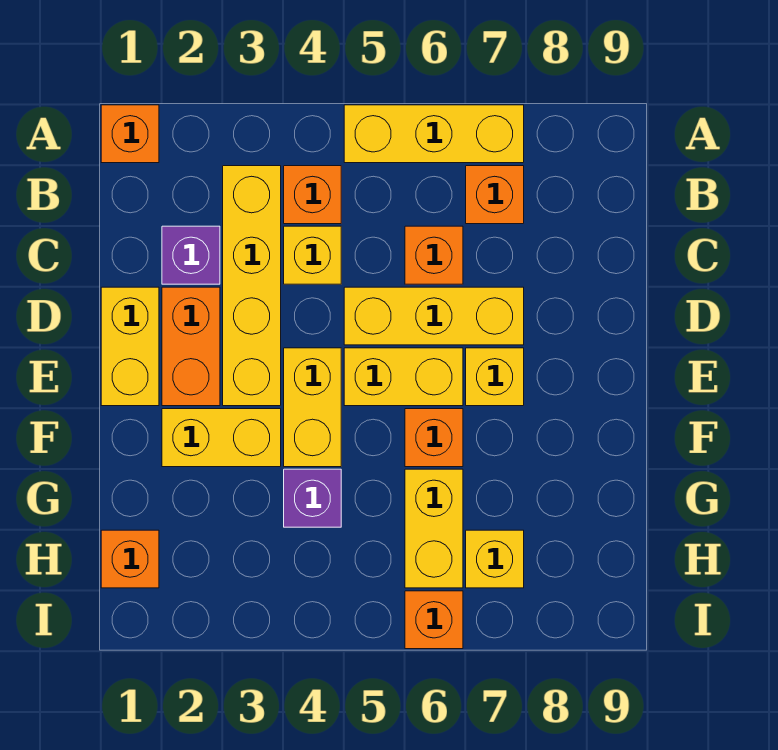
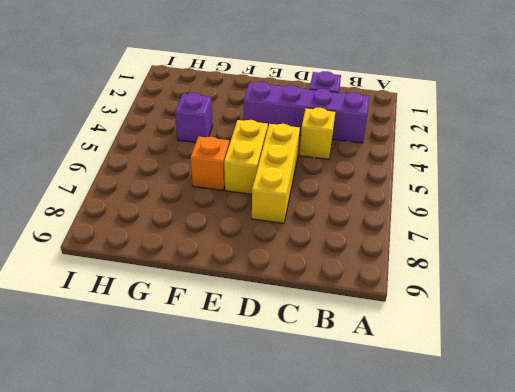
purple brick B3:E3 level 1 -> yellow brick B3:E3 level 1
none -> orange brick A1 level 1
none -> yellow brick A5:A7 level 1
none -> orange brick B4 level 1

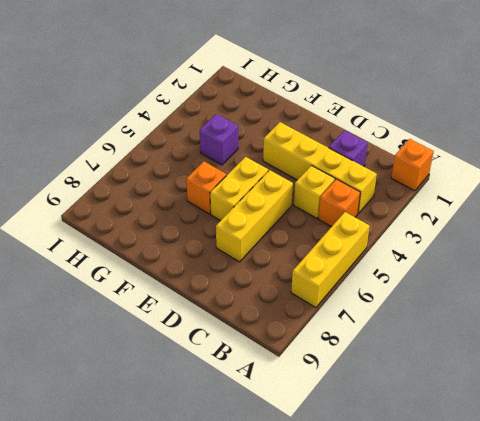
none -> orange brick B7 level 1
none -> orange brick C6 level 1
none -> yellow brick D1:E1 level 1

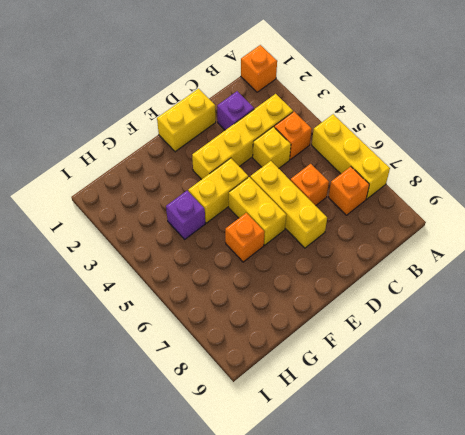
none -> orange brick D2:E2 level 1
none -> yellow brick E7 level 1
none -> yellow brick F2:F3 level 1

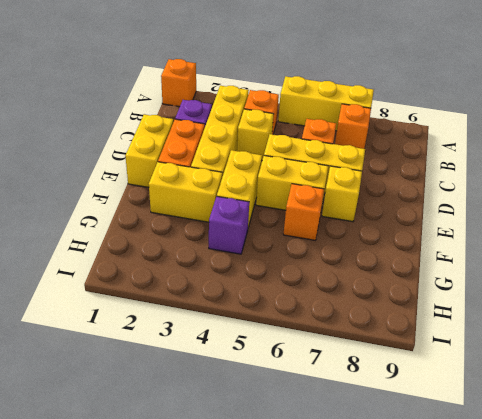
none -> yellow brick G6:H6 level 1
none -> orange brick H1 level 1
none -> yellow brick H7 level 1

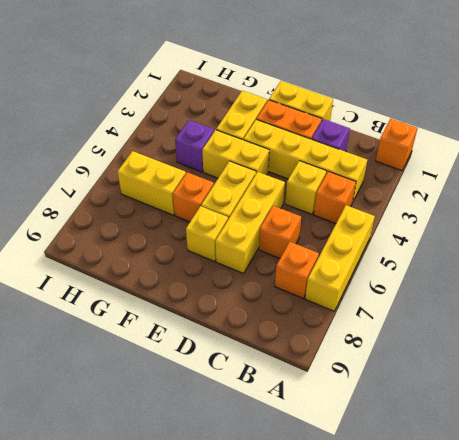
none -> orange brick H1 level 1
none -> yellow brick H7 level 1
none -> orange brick I6 level 1

